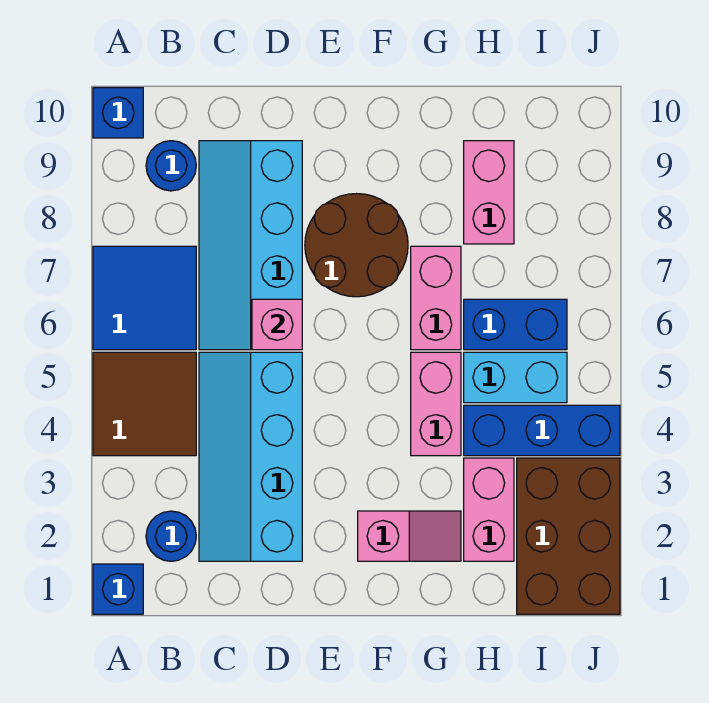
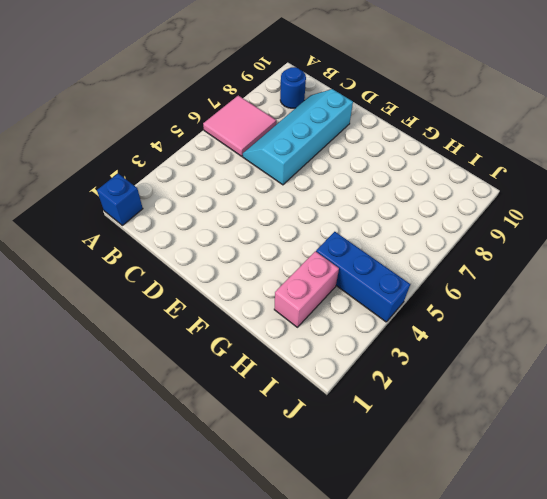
pink tile A6:B7 level 1 -> blue tile A6:B7 level 1
none -> brown tile A4:B5 level 1
none -> blue brick A10 level 1
none -> blue round brick B2 level 1

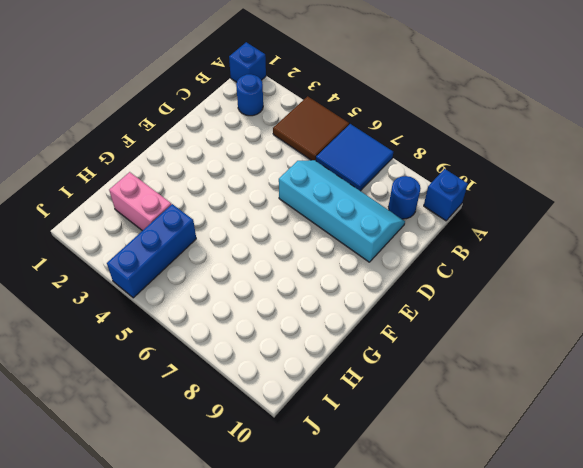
none -> cyan slope C2:D5 level 1 top D
none -> brown round brick E7:F8 level 1
none -> pink slope F2:G2 level 1 top F

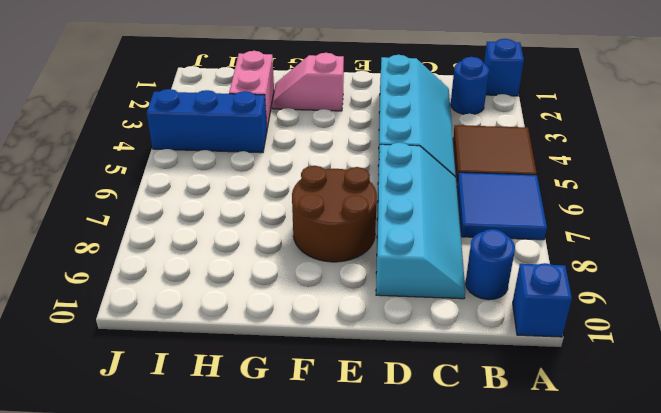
none -> pink brick G4:G5 level 1
none -> pink brick G6:G7 level 1
none -> cyan brick H5:I5 level 1

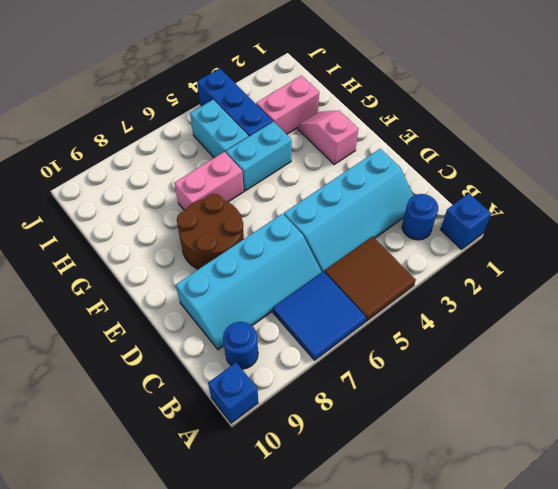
cyan brick G4:G5 level 1 -> pink brick G4:G5 level 1
none -> blue brick H6:I6 level 1
none -> pink brick H8:H9 level 1
none -> brown brick I1:J3 level 1

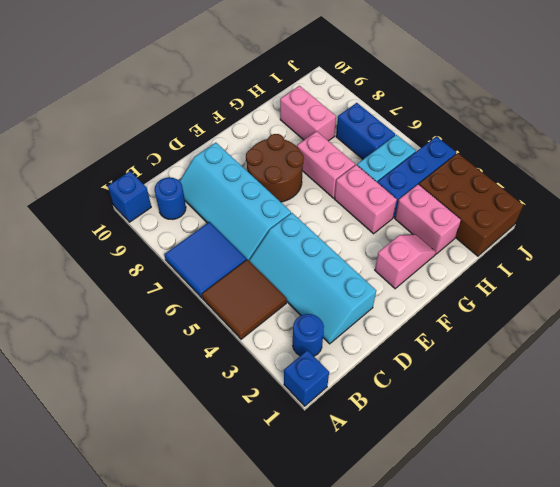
blue brick I6:I7 level 1 -> blue brick H6:I6 level 1
none -> pink brick D6 level 2

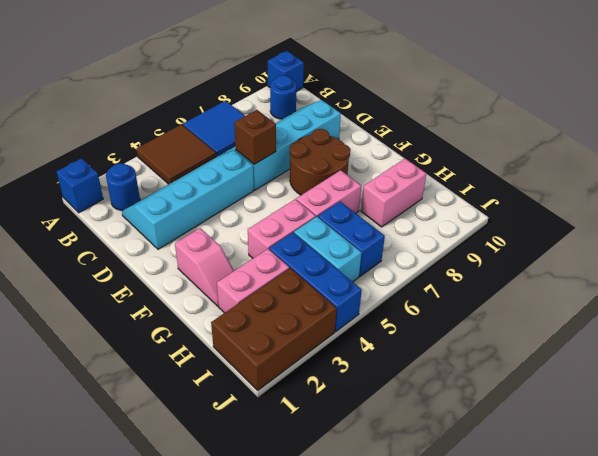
brown brick D6 level 2 -> pink brick D6 level 2

